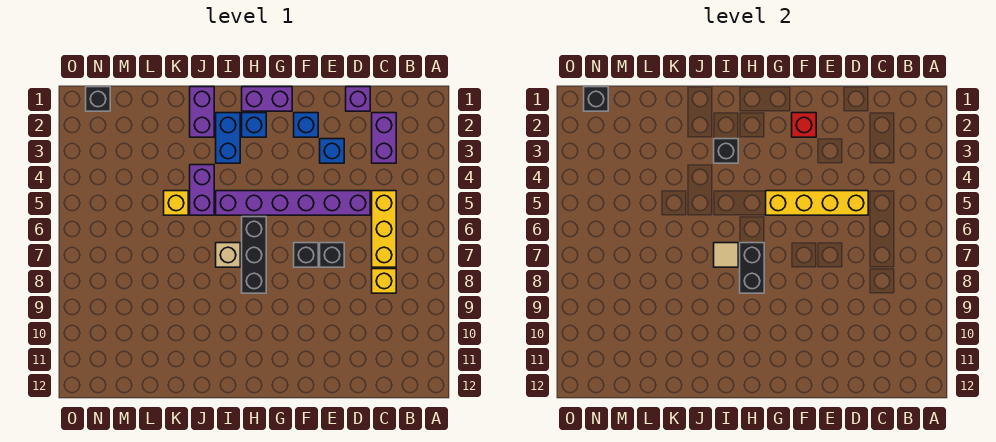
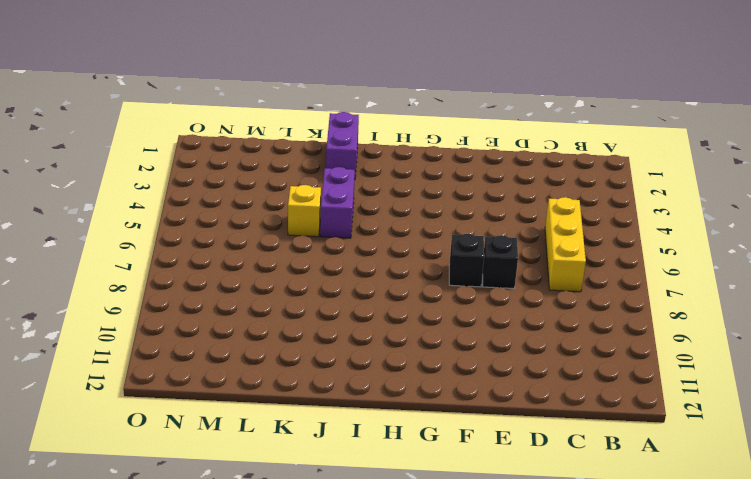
none -> purple brick C2:C3 level 1
none -> yellow brick C8 level 1
none -> purple brick D1 level 1

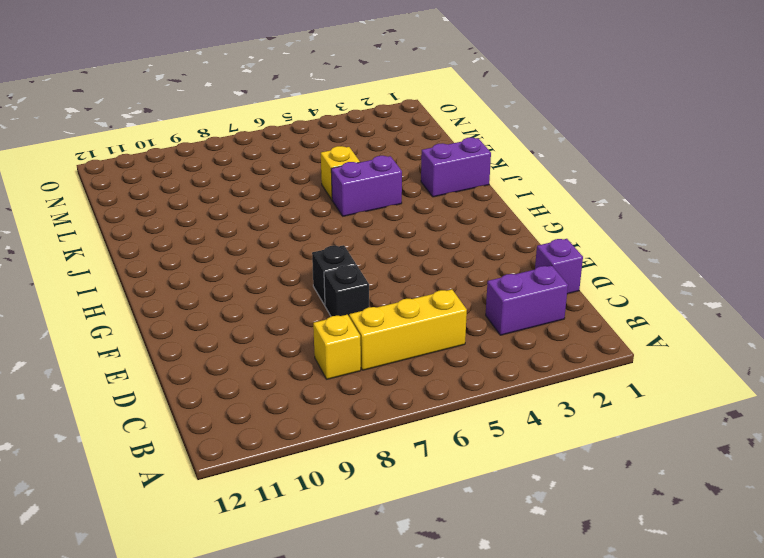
none -> purple brick D5:I5 level 1
none -> blue brick E3 level 1
none -> blue brick F2 level 1

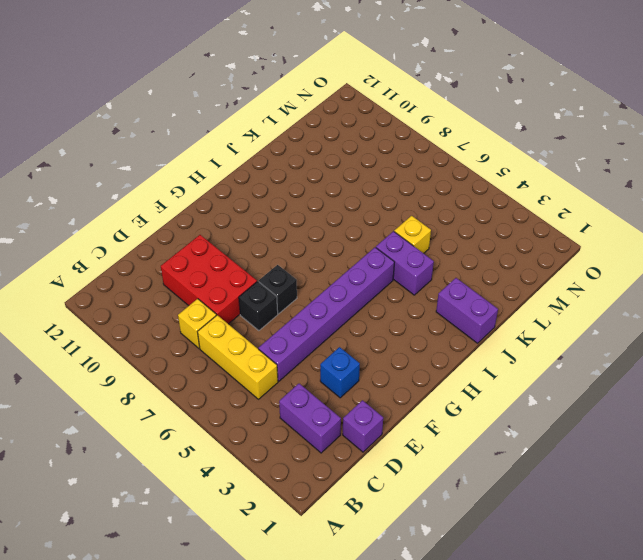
red brick D8:E10 level 1 -> none
none -> blue brick F2 level 1
none -> purple brick G1:H1 level 1
none -> blue brick H2 level 1

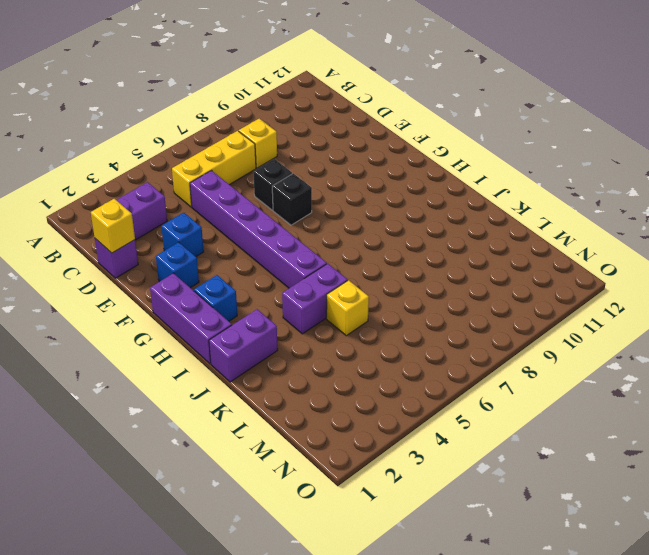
yellow brick D1 level 2 -> none
purple brick G1:I1 level 1 -> purple brick G1:H1 level 1
none -> black brick H6:H8 level 1
none -> blue brick I2:I3 level 1
none -> tan brick I7 level 1

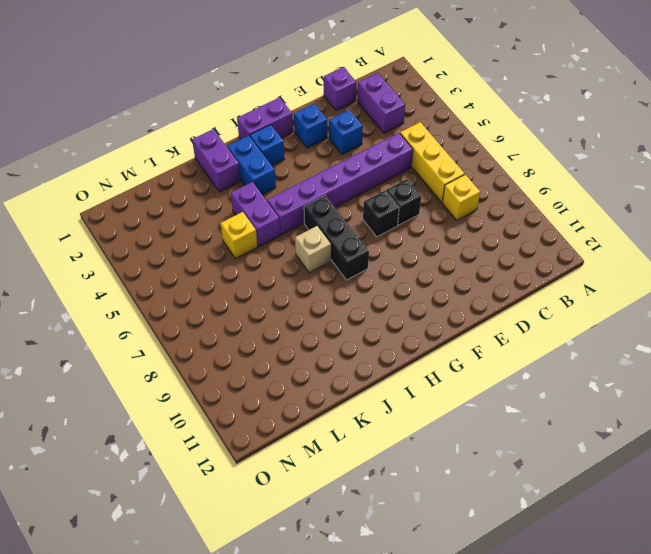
none -> black brick N1 level 1
none -> yellow brick D5:G5 level 2
none -> red brick F2 level 2

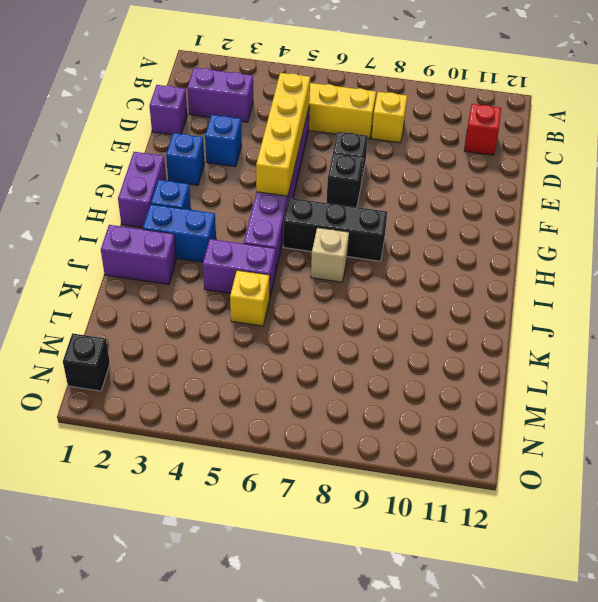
red brick C11 level 1 -> red brick F2 level 2
none -> black brick H7:H8 level 2
none -> black brick I3 level 2
none -> tan tile I7 level 2

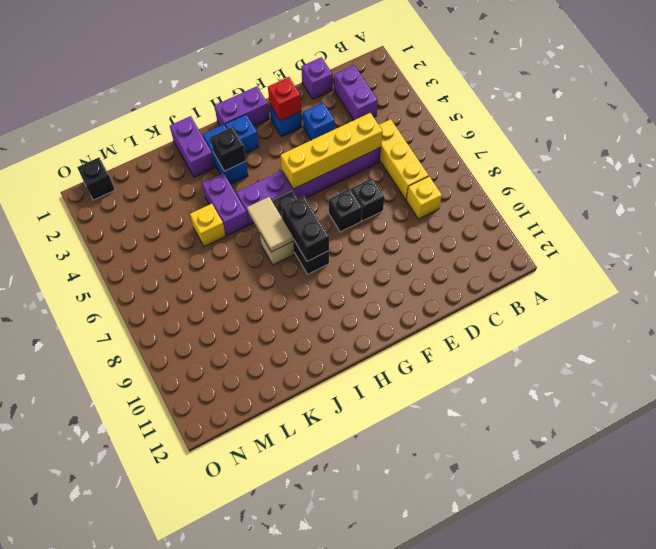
tan tile I6:I7 level 2 -> tan tile I7 level 2
none -> black brick N1 level 2

